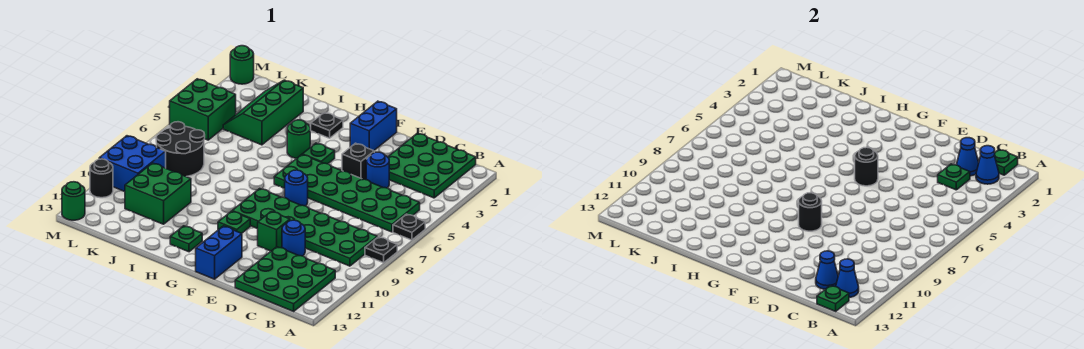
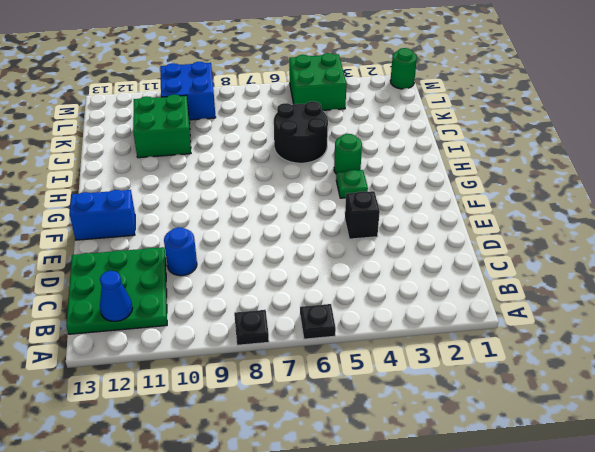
black round brick I5:J6 level 1 -> black round brick K7:L8 level 1
none -> green plate B1:D3 level 1
none -> green plate B5:G6 level 1
none -> green plate B8:G9 level 1
none -> blue round brick D4 level 1

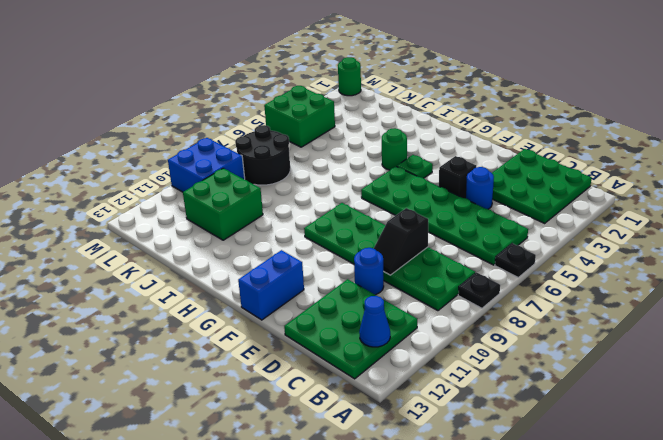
black slope D8:D9 level 2 top 8 -> none
none -> green brick E10 level 1
none -> blue brick F1:F2 level 1
none -> blue round brick F7 level 1
none -> green plate G10 level 1

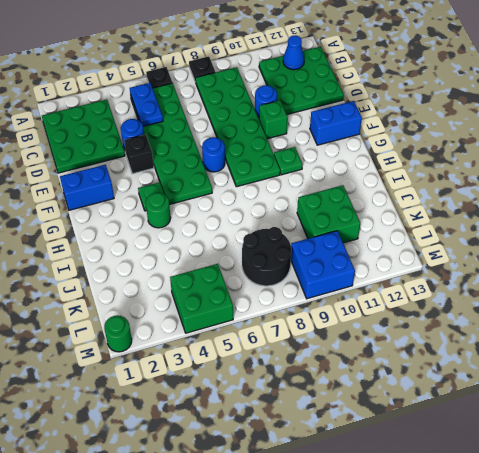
blue plate B5:C5 level 2 -> none
none -> black plate H2 level 1
none -> green plate H12 level 1
none -> green slope J2:K4 level 1 top J
none -> black round brick M11 level 1

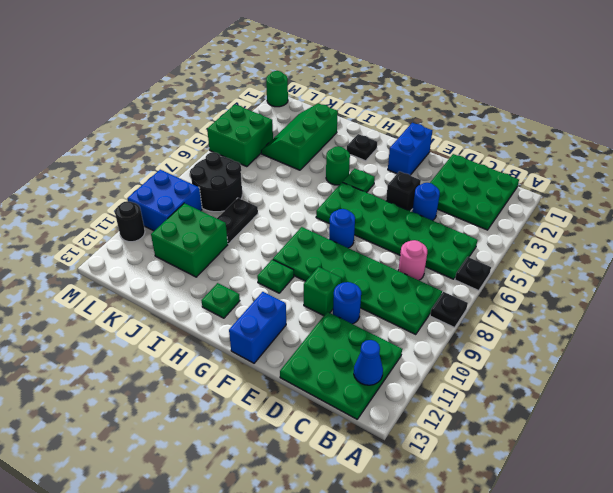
pink round brick C7 level 1 -> none
black plate J8:J9 level 1 -> none
none -> green round brick M13 level 1
none -> green plate B1 level 2
none -> blue cone B2 level 2
none -> green plate B13 level 2

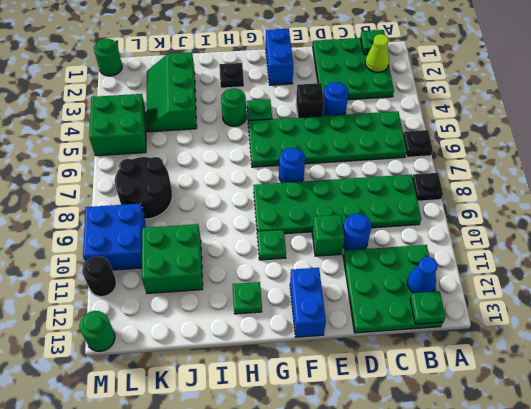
lime cone B2 level 2 -> blue cone B2 level 2
none -> blue cone C2 level 2
none -> green plate C3 level 2
none -> blue cone C12 level 2
none -> black round brick F5 level 2

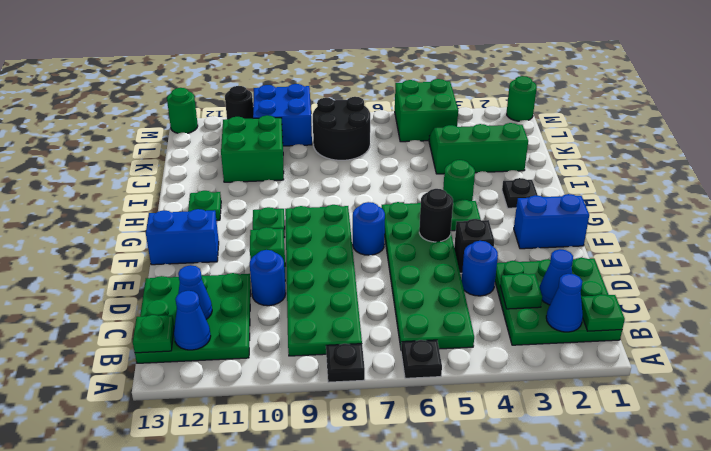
none -> black round brick F9 level 2

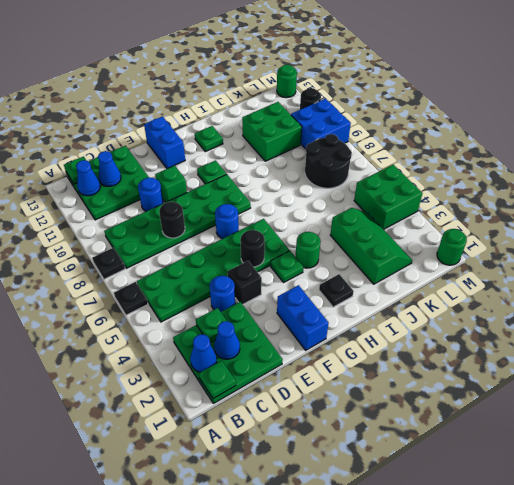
black round brick D8 level 2 -> black round brick F9 level 2

